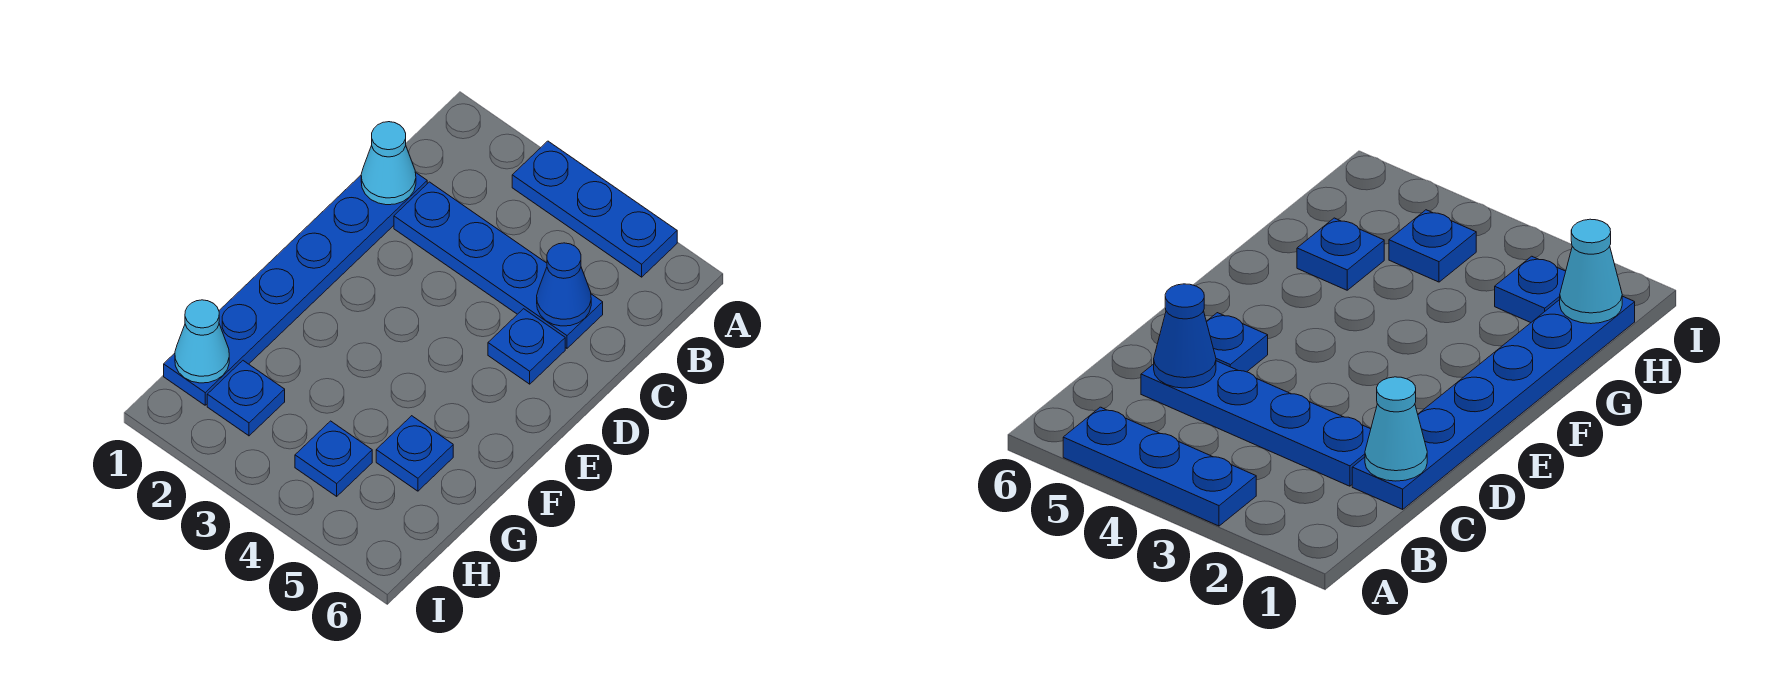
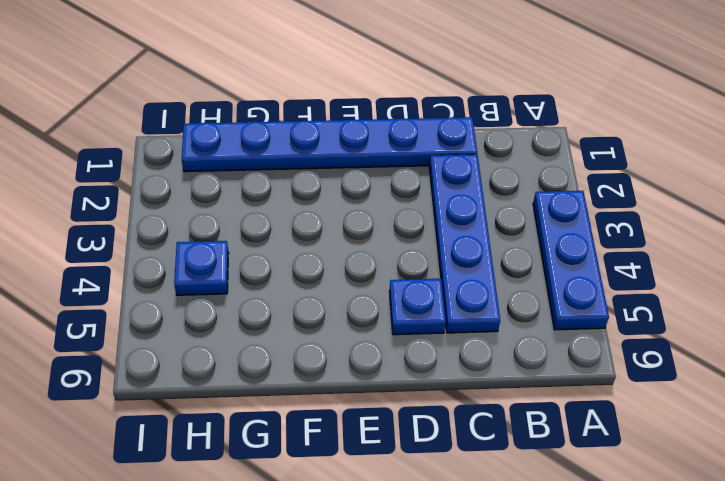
none -> blue plate G5 level 1
none -> blue plate H2 level 1

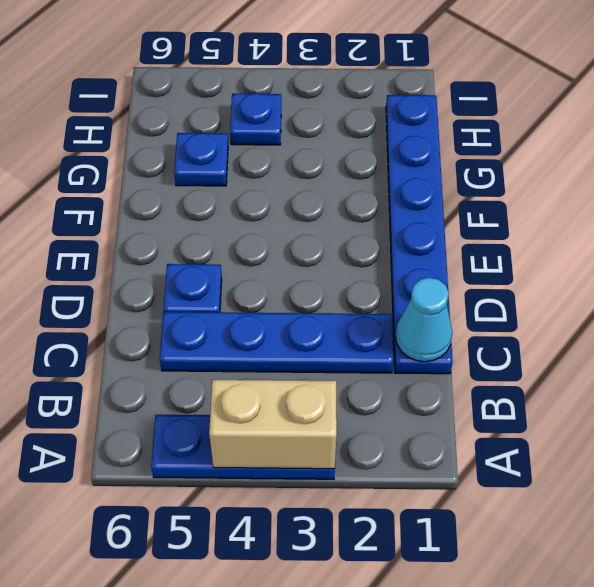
tan brick A3:A4 level 2 -> none
none -> blue plate H2 level 1
none -> blue cone C5 level 2

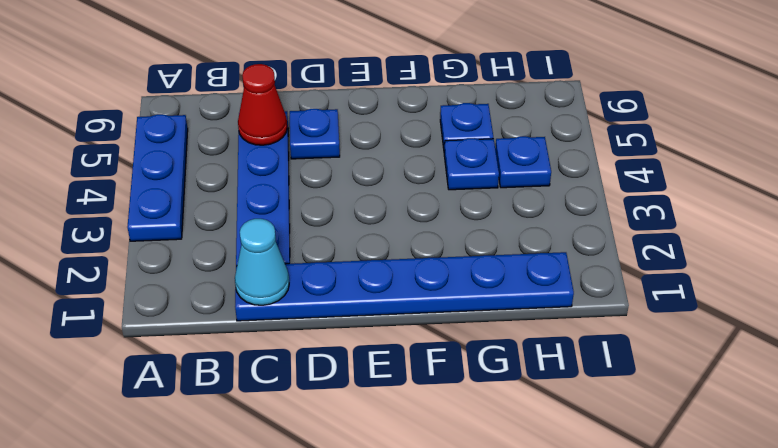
red cone C5 level 2 -> blue cone C5 level 2
blue plate G4 level 1 -> blue plate H2 level 1
none -> cyan cone H1 level 2

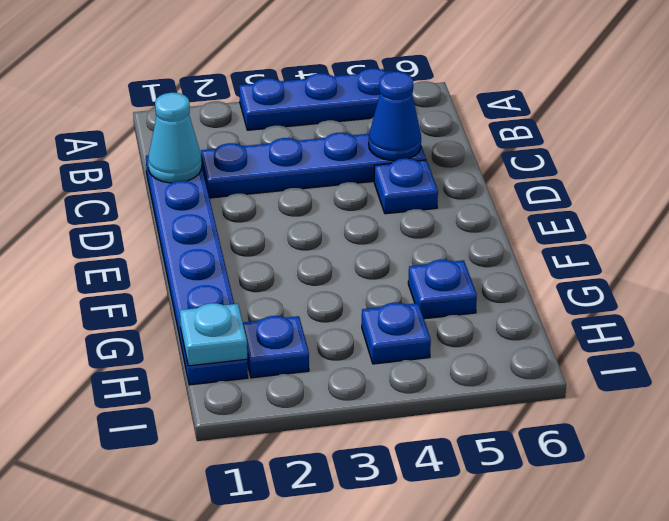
cyan plate H1 level 2 -> cyan cone H1 level 2

